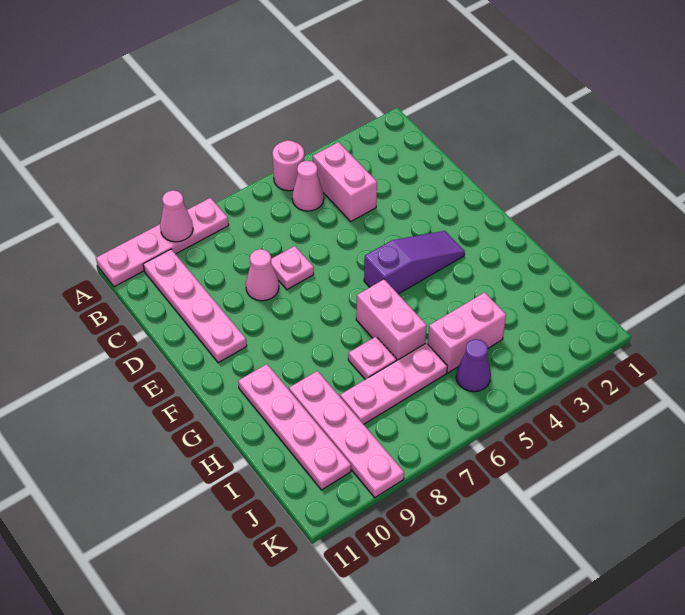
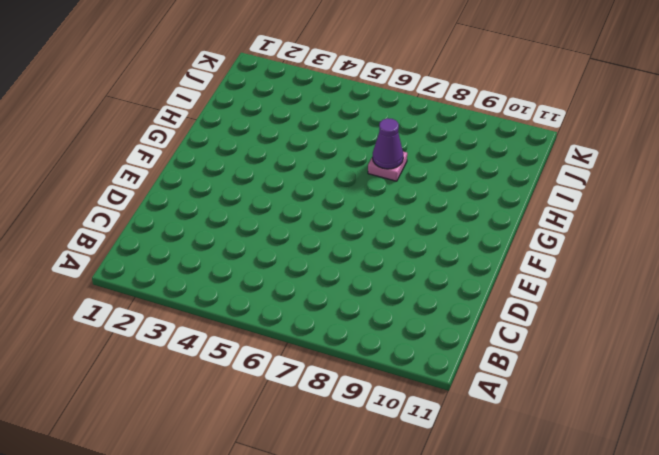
purple cone H7 level 2 -> purple cone J5 level 1
none -> pink round brick A5 level 1
none -> pink plate A8:A11 level 1
none -> pink brick B4:C4 level 1

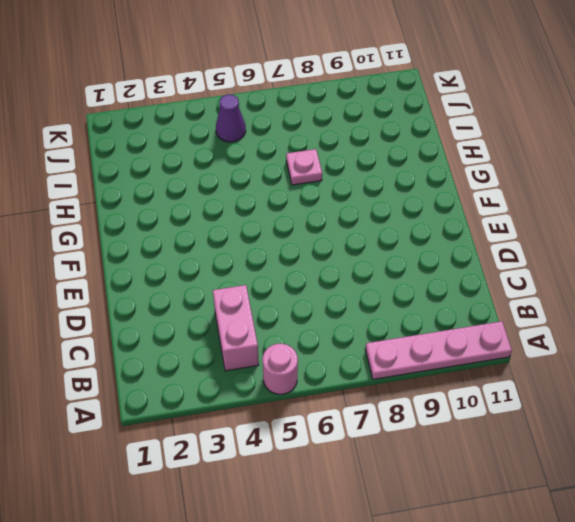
none -> pink cone B5 level 1
none -> pink plate B10:E10 level 1
none -> pink plate D7 level 1

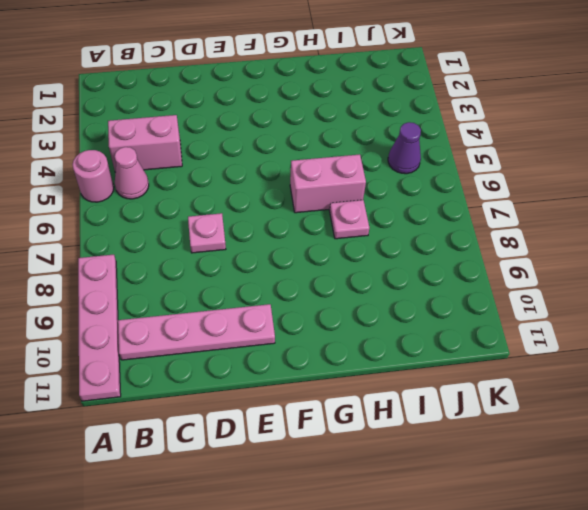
none -> pink cone D8 level 1
none -> purple slope F3:F5 level 1 top 5
none -> pink plate G10:J10 level 1

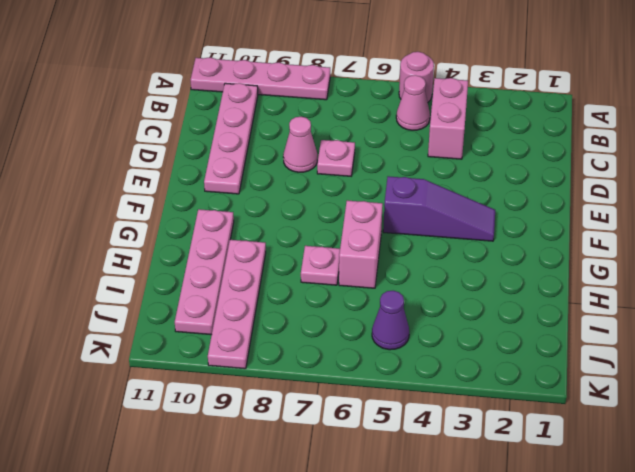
none -> pink brick I4:I5 level 1
none -> pink plate I6:I8 level 1
none -> pink cone A9 level 2

